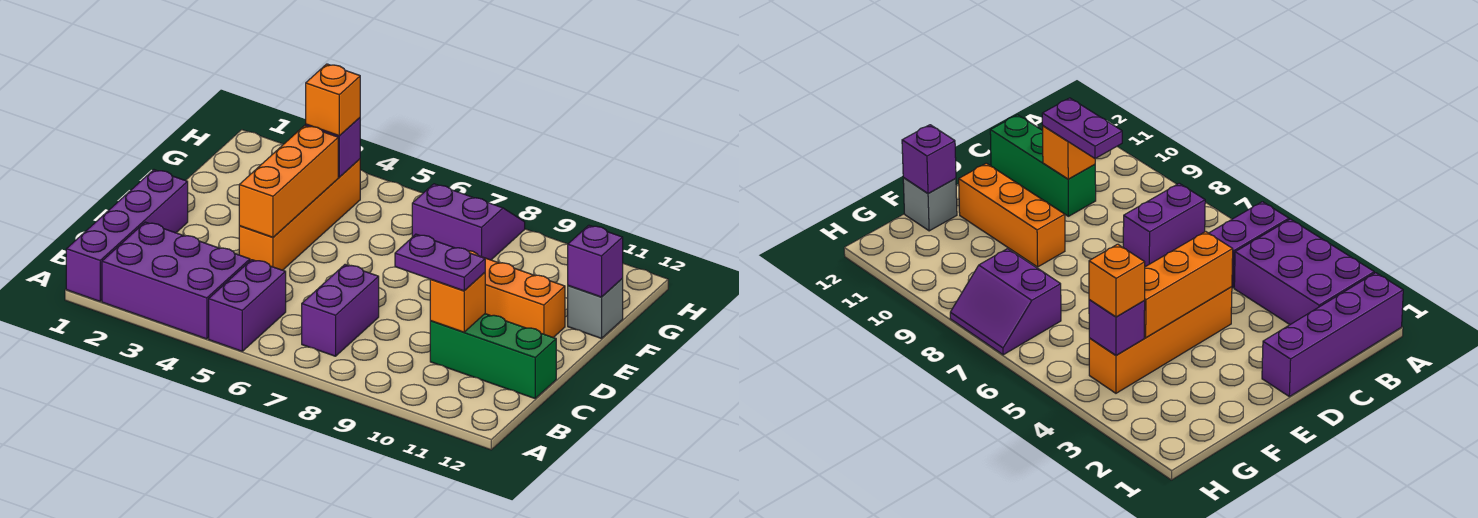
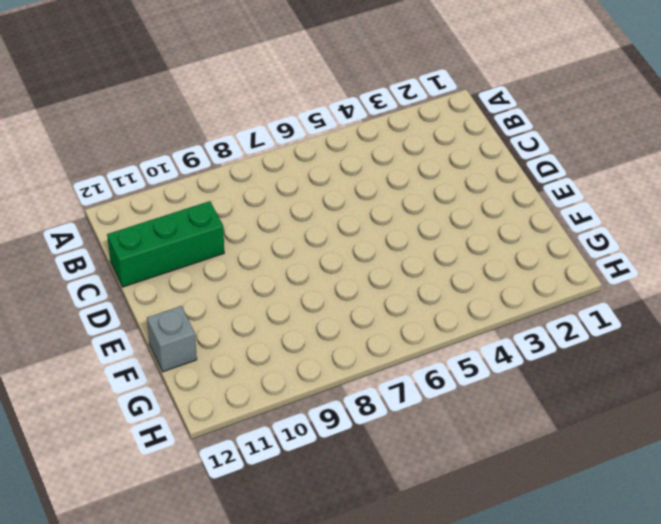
none -> purple brick A1:D1 level 1
none -> purple brick A2:B4 level 1
none -> purple brick A5:B5 level 1

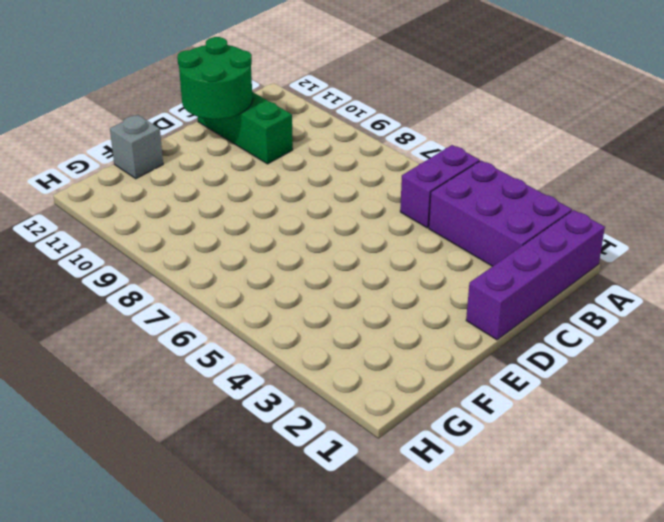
green round brick C11:D12 level 2 -> none
none -> purple brick B7:C7 level 1
none -> orange brick D4:G4 level 1
none -> orange brick E9:E11 level 1

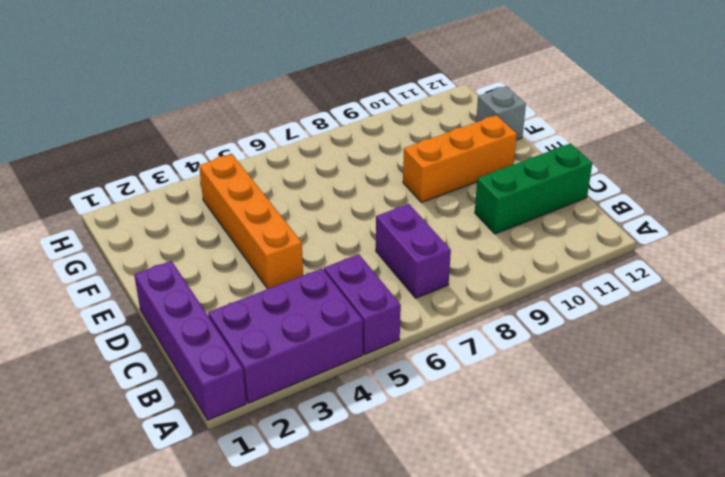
none -> purple slope G7:H8 level 1 top G
none -> orange brick C10 level 2
none -> orange brick D4:F4 level 2

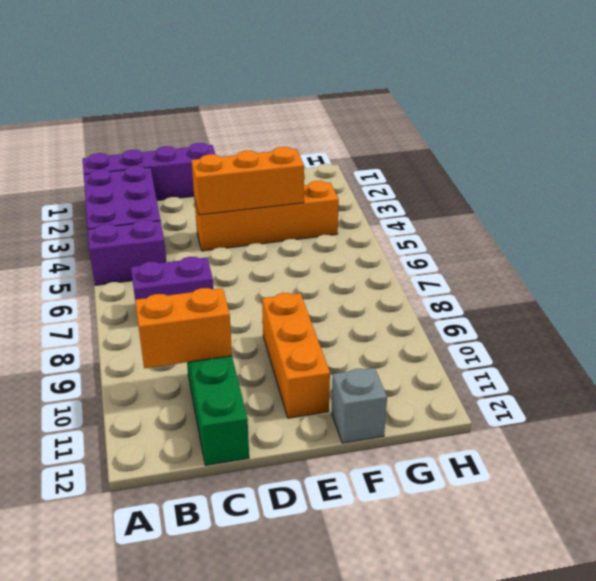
orange brick B10:C10 level 2 -> orange brick C10 level 2
none -> purple slope G7:H8 level 1 top G
none -> purple brick F12 level 2
none -> purple brick G4 level 2

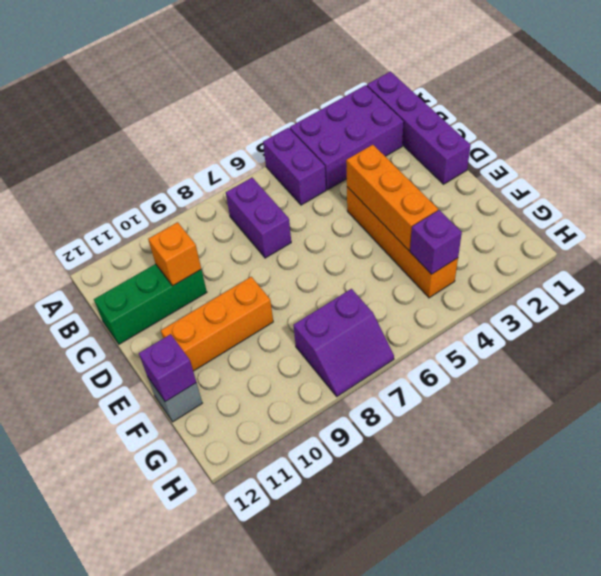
none -> purple plate C9:C10 level 3
none -> orange brick G4 level 3

